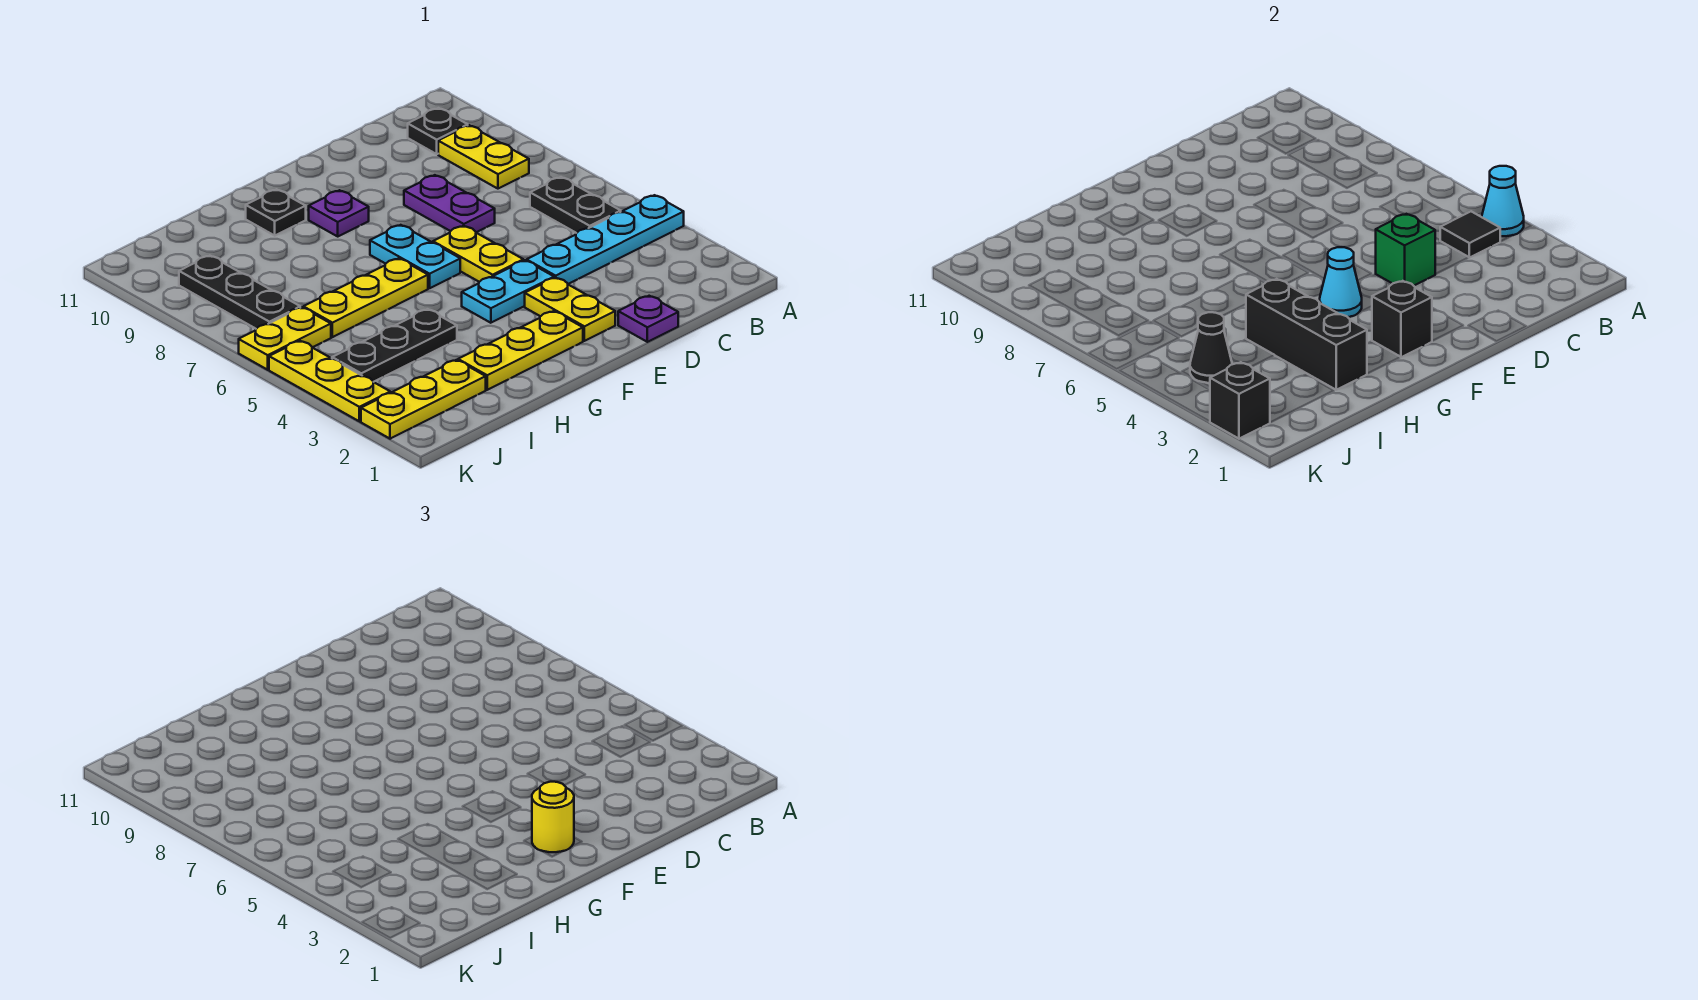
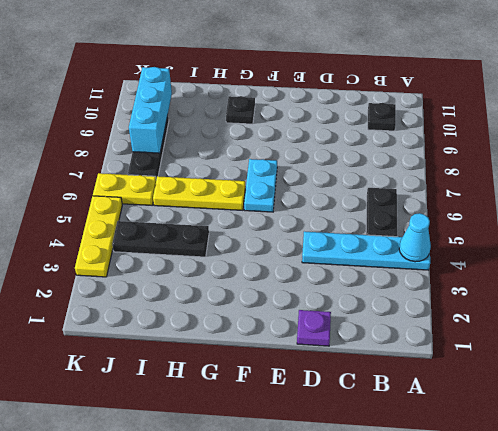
cyan brick J8:J10 level 2 -> none
none -> yellow plate B8:B9 level 1
none -> purple plate D7:D8 level 1
none -> yellow plate E2:E3 level 1

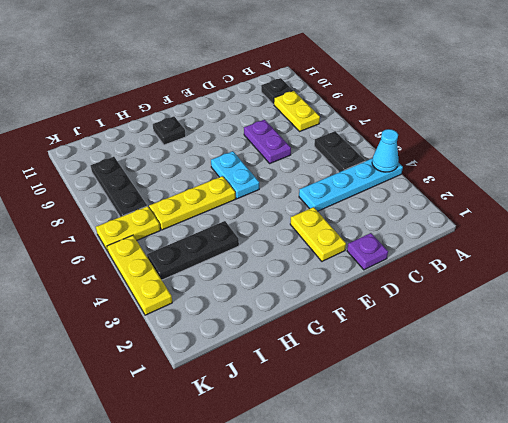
none -> cyan plate E4:F4 level 1
none -> yellow plate E5:E6 level 1
none -> yellow plate F2:H2 level 1

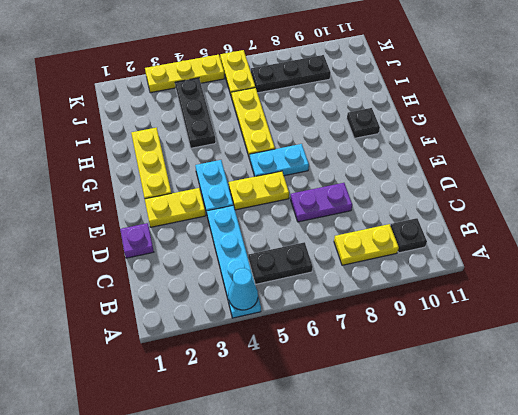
none -> purple plate F9 level 1
none -> yellow plate I2:K2 level 1
none -> black tile B4 level 2

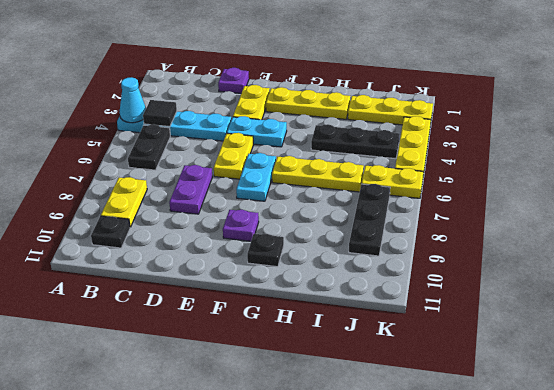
none -> green brick D4 level 2
none -> black brick F2 level 2
none -> cyan cone F4 level 2

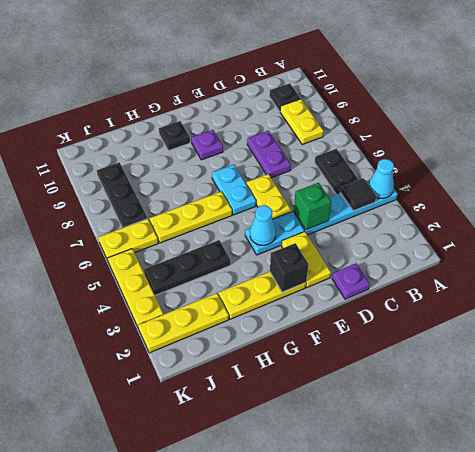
none -> black brick H2:H4 level 2
none -> black cone J4 level 2
none -> black brick K2 level 2

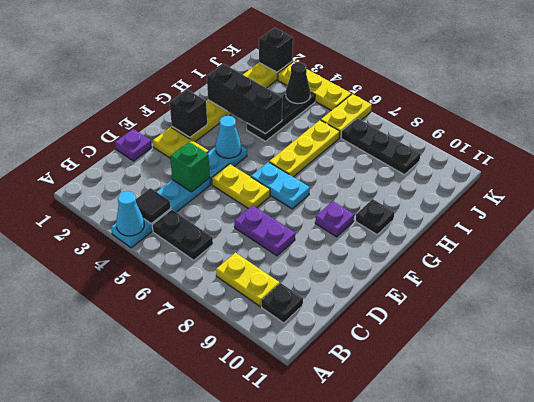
none -> yellow round brick F2 level 3

